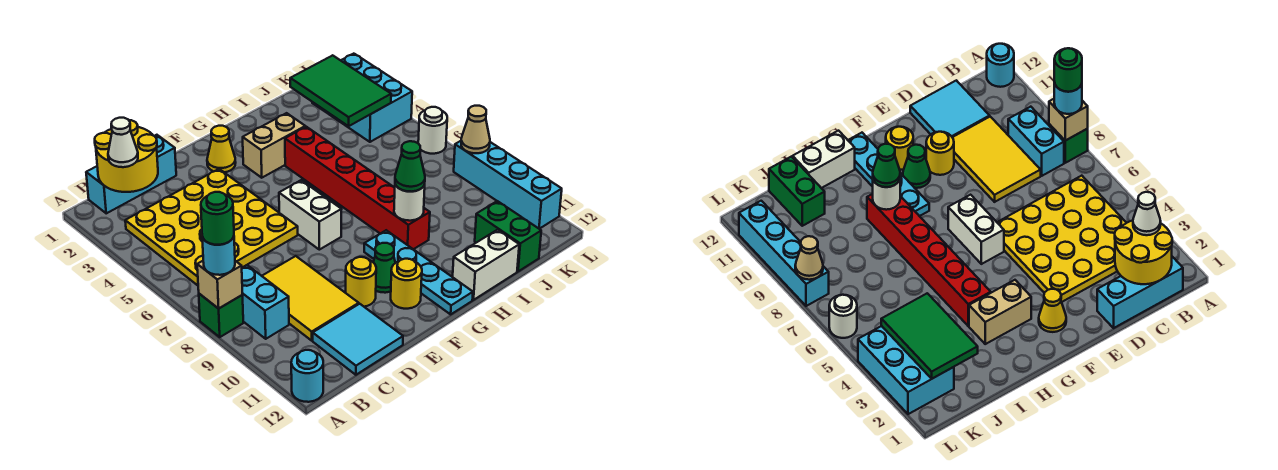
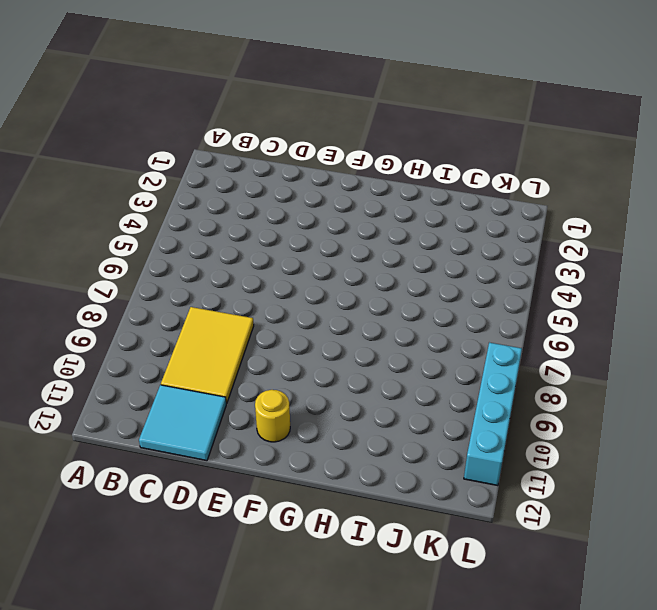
none -> green brick A8 level 1
none -> cyan round brick A12 level 1
none -> cyan brick B1:D1 level 1

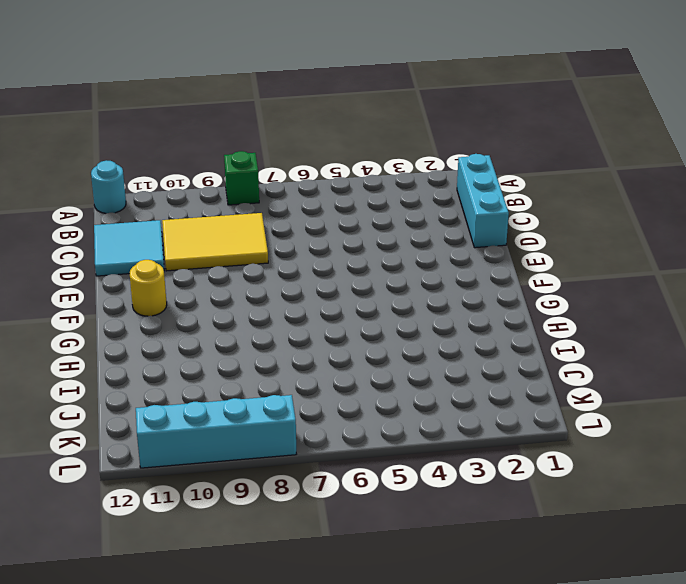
none -> yellow plate B3:E6 level 1
none -> cyan brick B8:B9 level 1
none -> yellow round brick E10 level 1

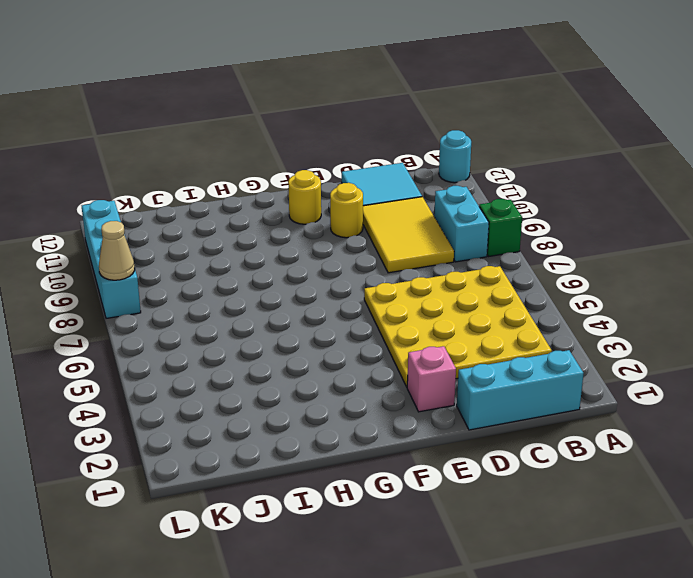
pink brick E2 level 1 -> none
none -> yellow cone F2 level 1
none -> white brick F6:F7 level 1
none -> green cone F10 level 1

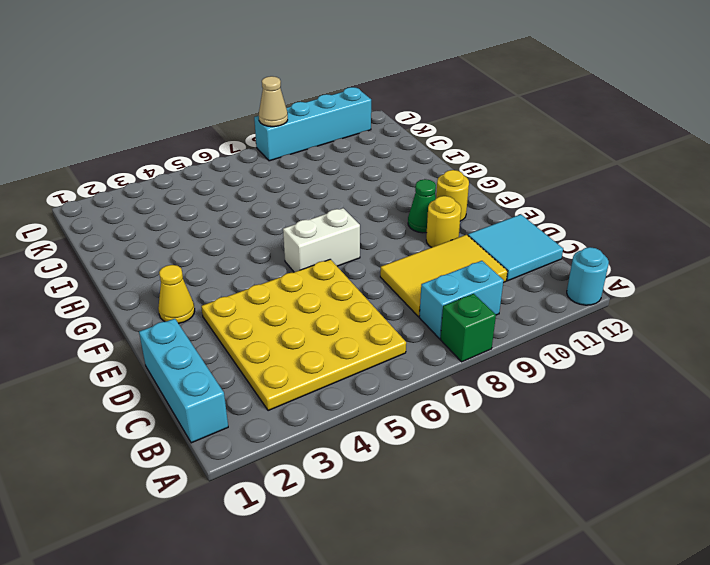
none -> tan brick G3:H3 level 1
none -> cyan plate G9:G12 level 1
none -> red brick H4:H9 level 1

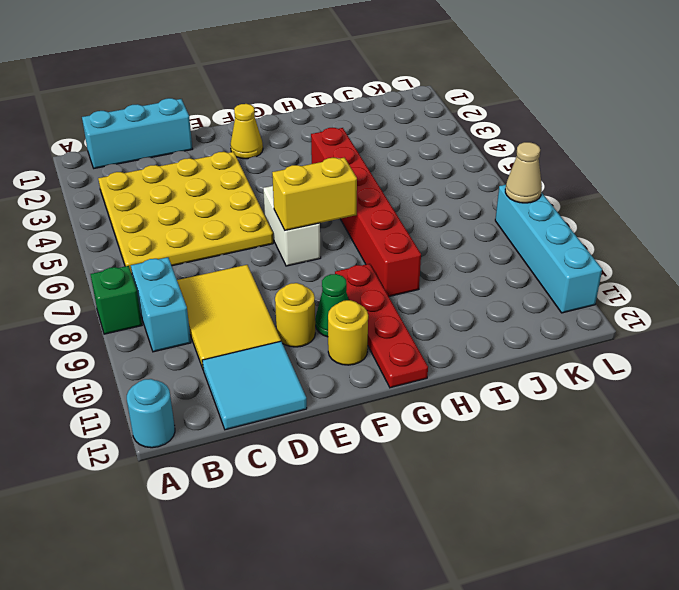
yellow brick F7:G7 level 2 -> none
red plate G9:G12 level 1 -> cyan plate G9:G12 level 1
none -> tan brick G3:H3 level 1
none -> white brick H12:I12 level 1
none -> green brick J11:J12 level 1

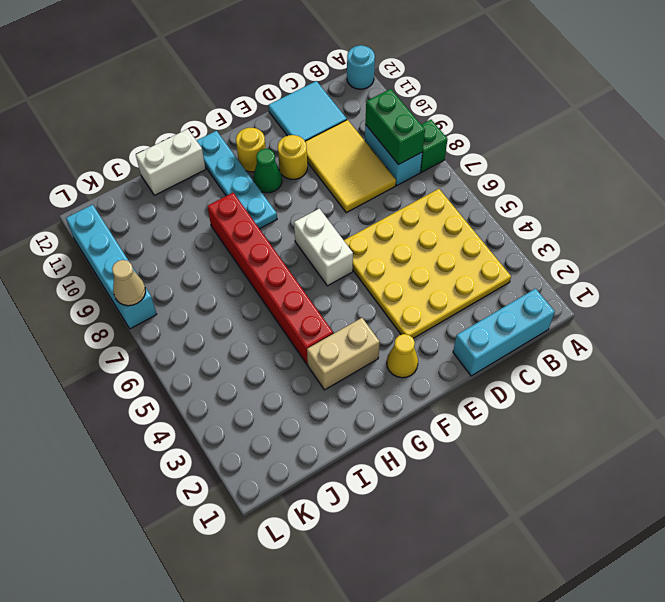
green brick B8:B9 level 2 -> green brick J11:J12 level 1
none -> cyan brick K2:L4 level 1
none -> white round brick L6 level 1
none -> tan brick A8 level 2

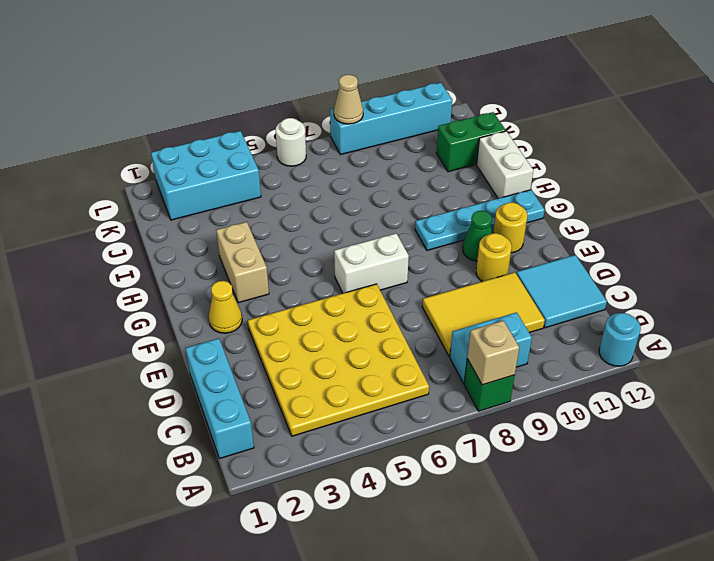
none -> red brick H4:H9 level 1
none -> yellow round brick B1:C2 level 2
none -> white round brick H9 level 2

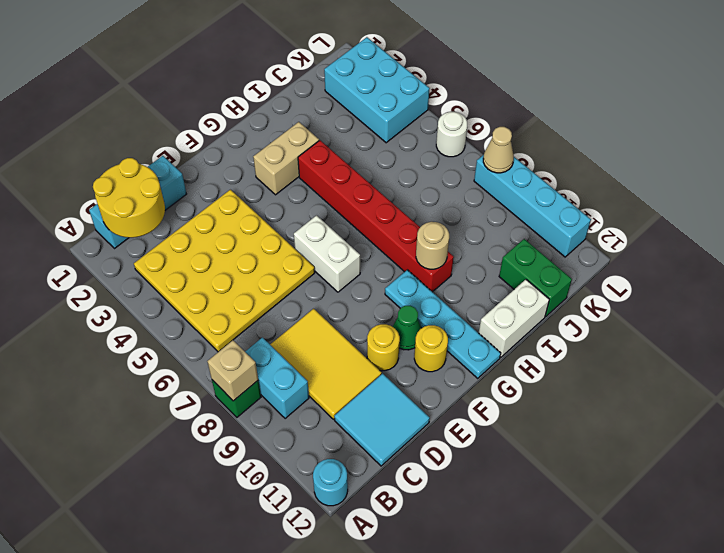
tan round brick H9 level 2 -> white round brick H9 level 2
none -> yellow cone F2 level 1
none -> green tile J2:K4 level 2
none -> cyan round brick A8 level 3

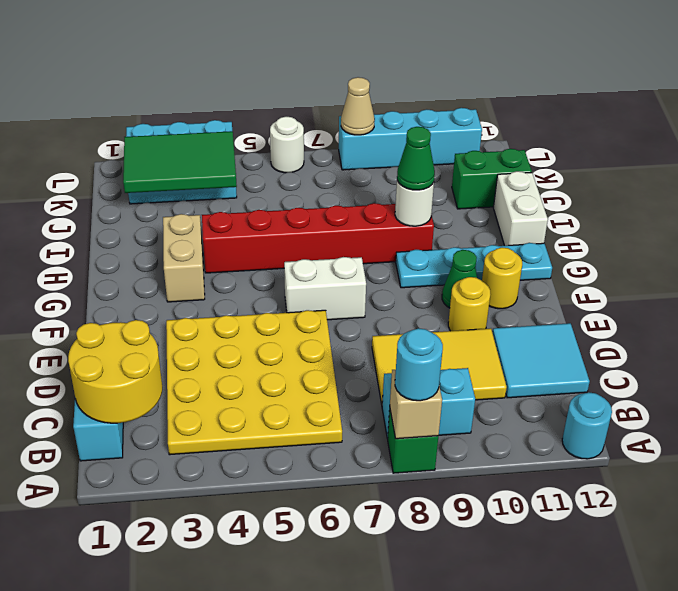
none -> yellow cone F2 level 1
none -> white cone B2 level 3
none -> green round brick A8 level 4

